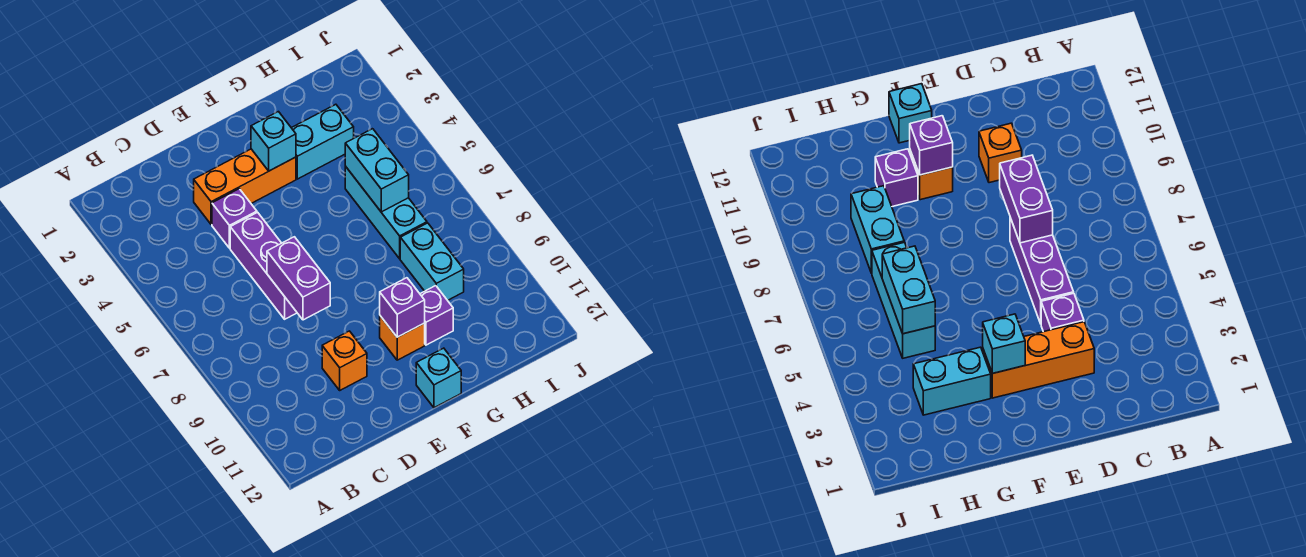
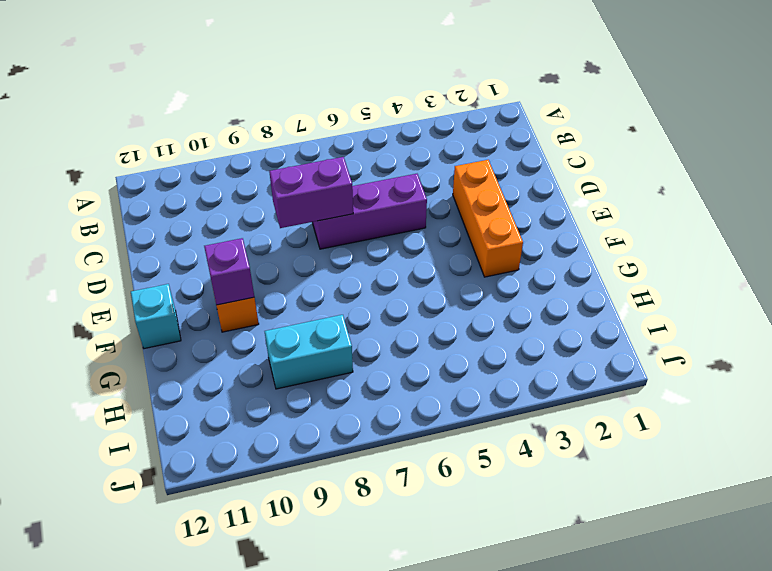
none -> purple brick D4 level 1
none -> orange brick D10 level 1
none -> cyan brick G3:H3 level 1

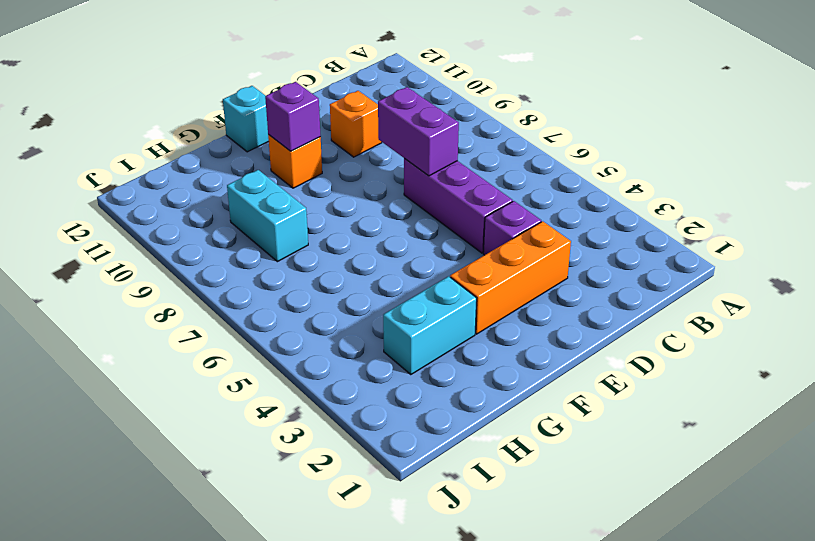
none -> purple brick G10 level 1
none -> cyan brick H5:H7 level 1
none -> cyan brick F3 level 2

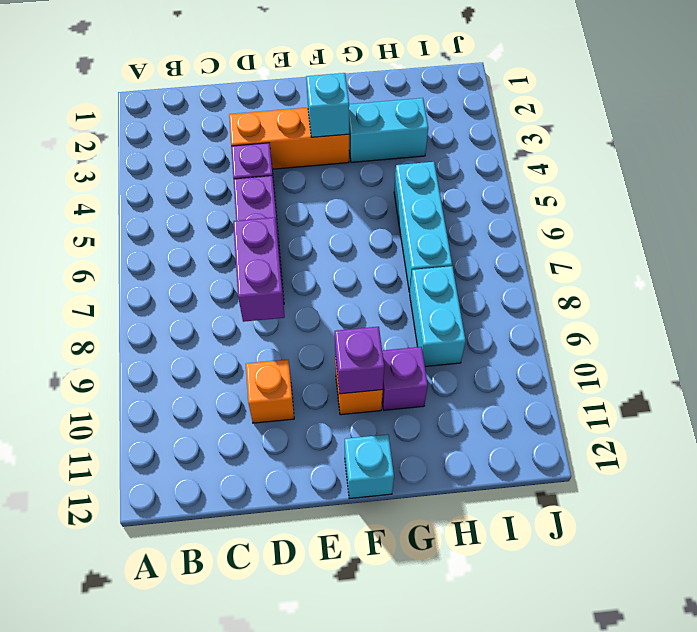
none -> cyan brick H5:H6 level 2

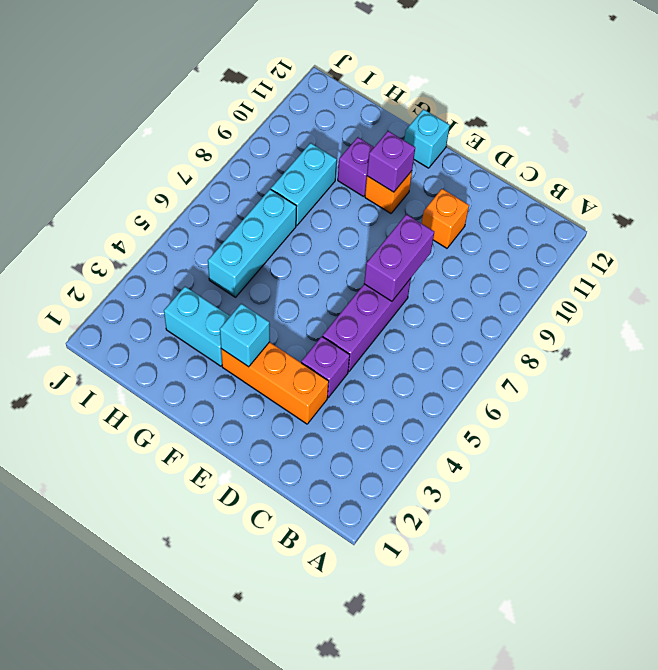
none -> cyan brick H5:H6 level 2

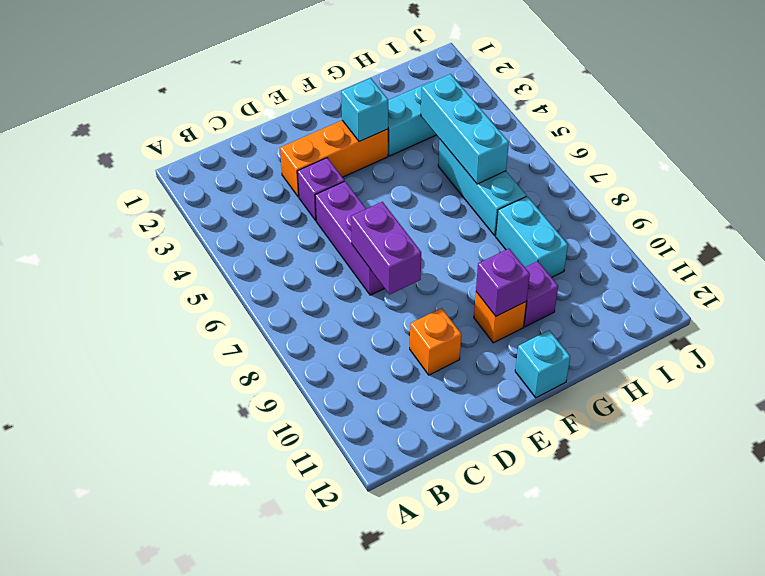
cyan brick H4:H6 level 2 -> cyan brick H5:H6 level 2

